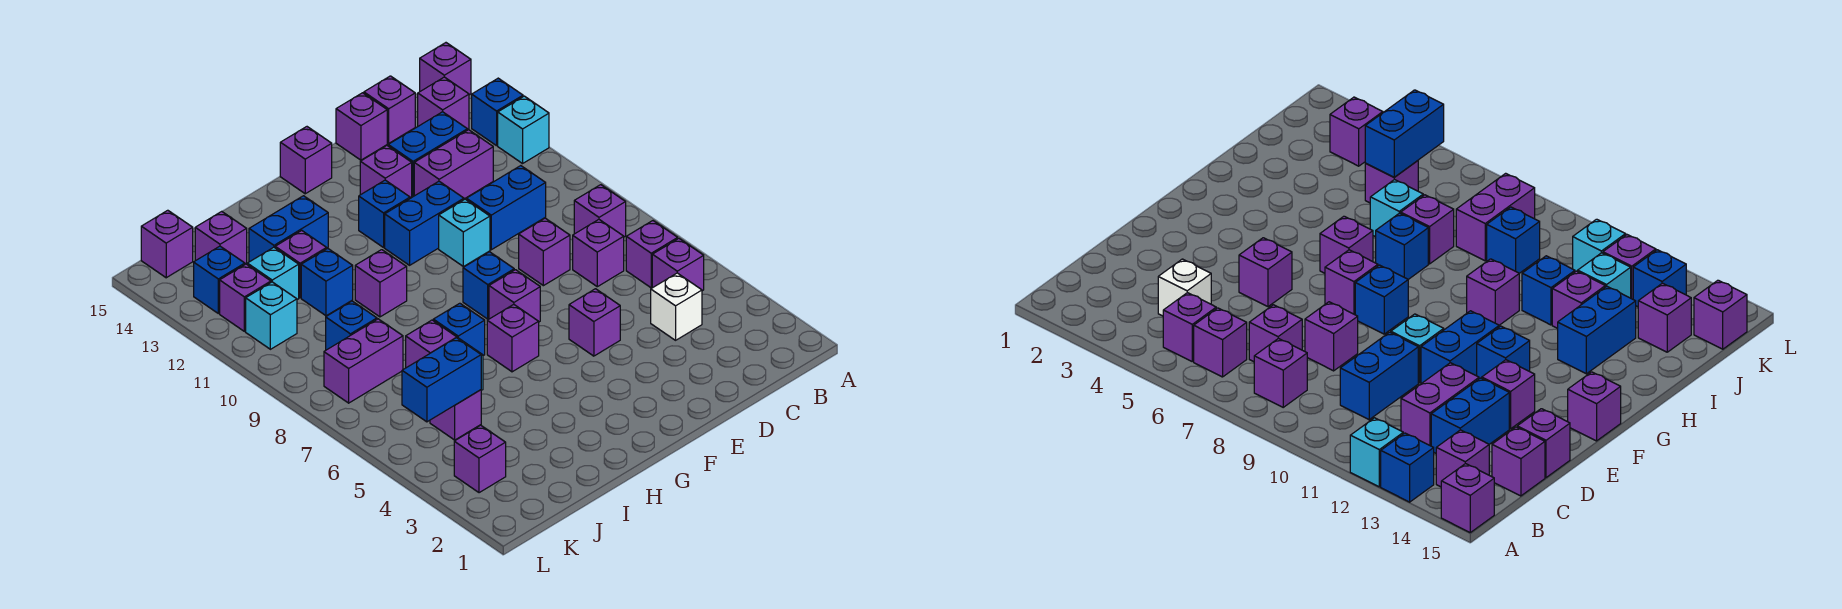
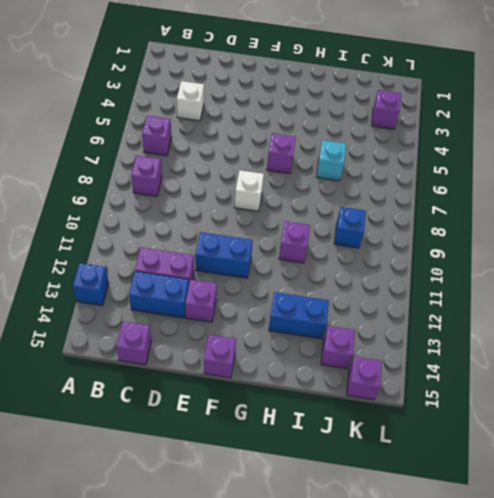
white brick F8 level 1 -> blue brick F8 level 1
none -> cyan brick A12 level 1
none -> purple brick A15 level 1
none -> purple brick B5 level 1
none -> purple brick B14 level 1

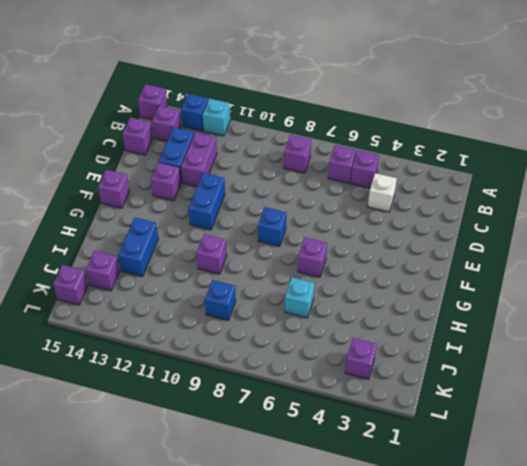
none -> purple brick C7 level 1
none -> blue brick C10:D10 level 1
none -> purple brick D8 level 1
none -> purple brick D15 level 1

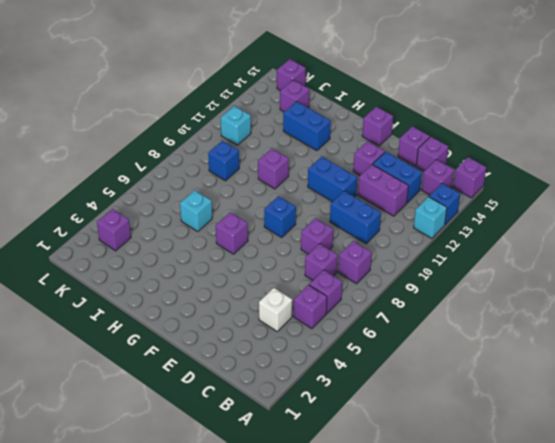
none -> purple brick E5 level 1
none -> cyan brick E10 level 1
none -> purple brick F7 level 1
none -> blue brick F12 level 1

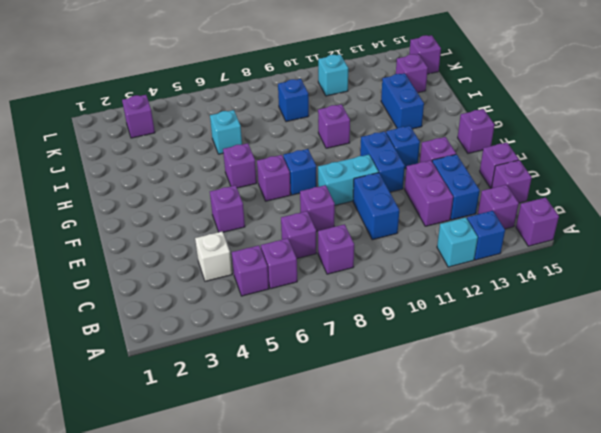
cyan brick E9:E10 level 1 -> cyan brick E10 level 1
none -> blue brick H7 level 1
none -> purple brick I7 level 1
none -> blue brick I11 level 1
none -> purple brick I12 level 1

